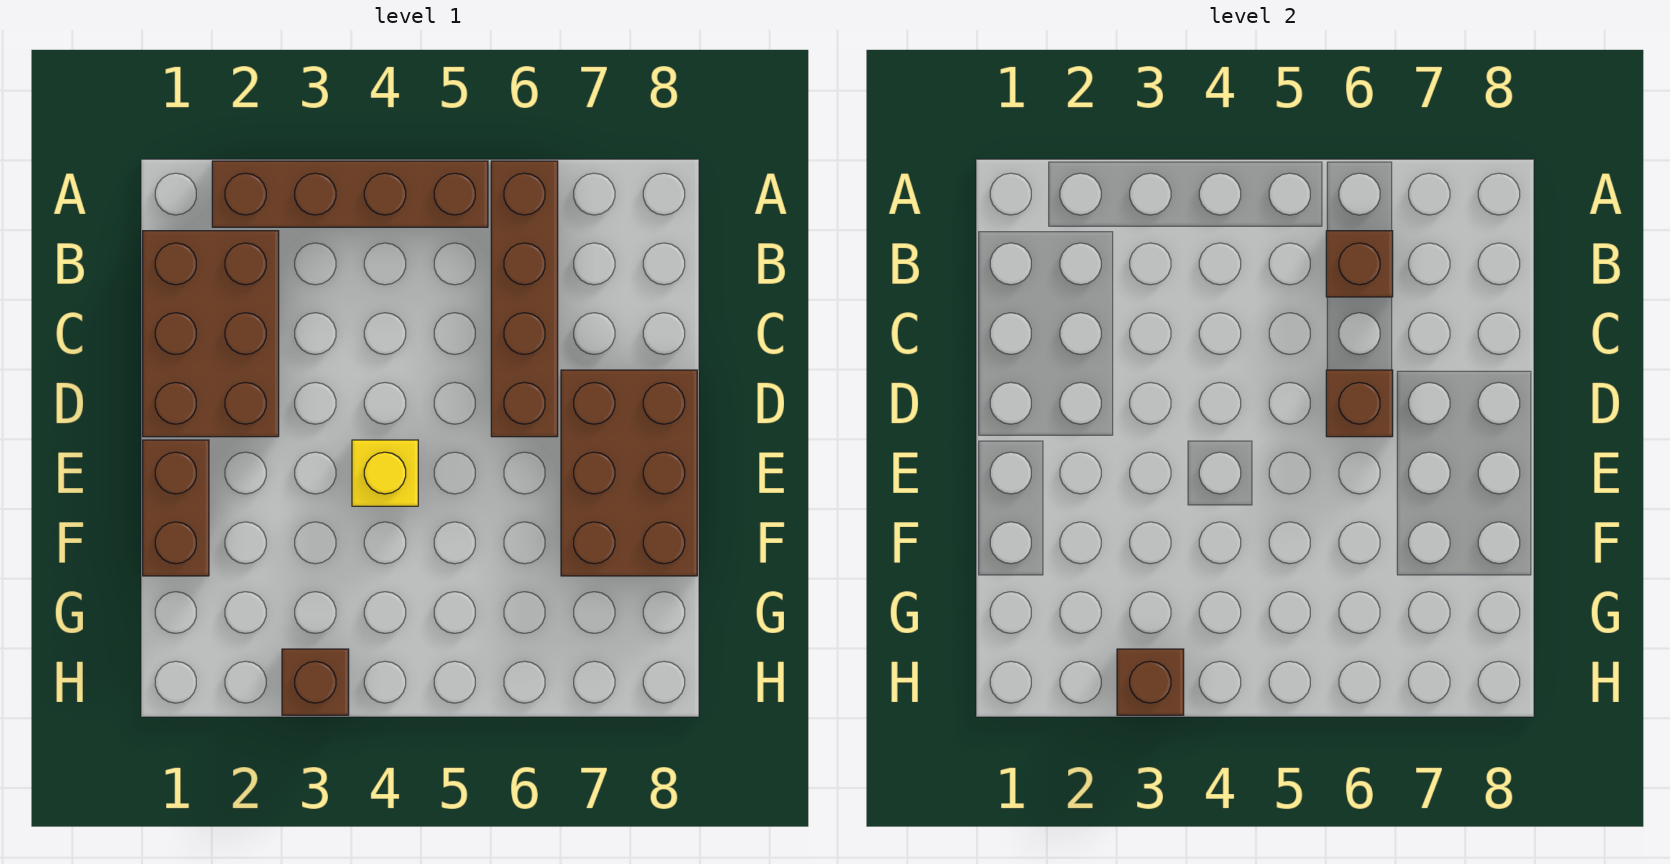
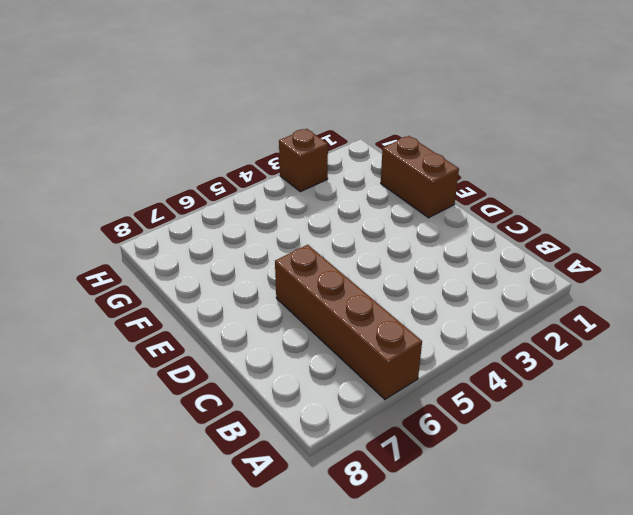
none -> brown brick A2:A5 level 1
none -> brown brick B1:D2 level 1

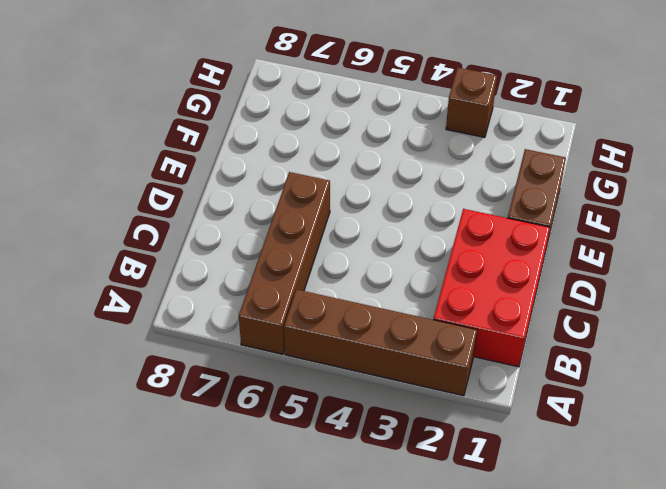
red brick B1:D2 level 1 -> brown brick B1:D2 level 1
none -> brown brick D7:F8 level 1
none -> yellow brick E4 level 1

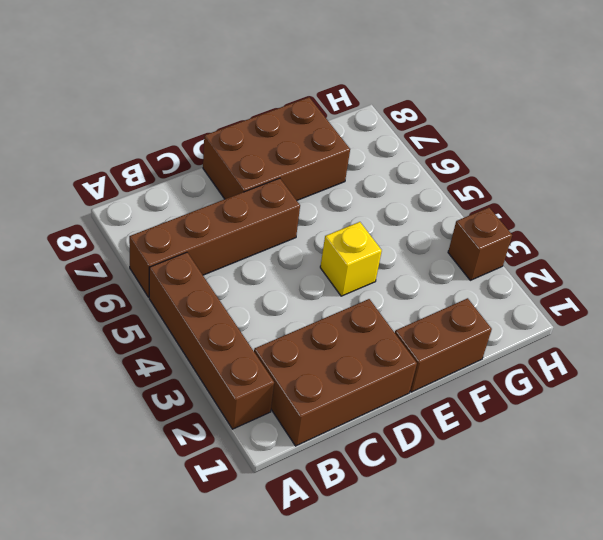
none -> brown brick B6 level 2
none -> brown brick D6 level 2

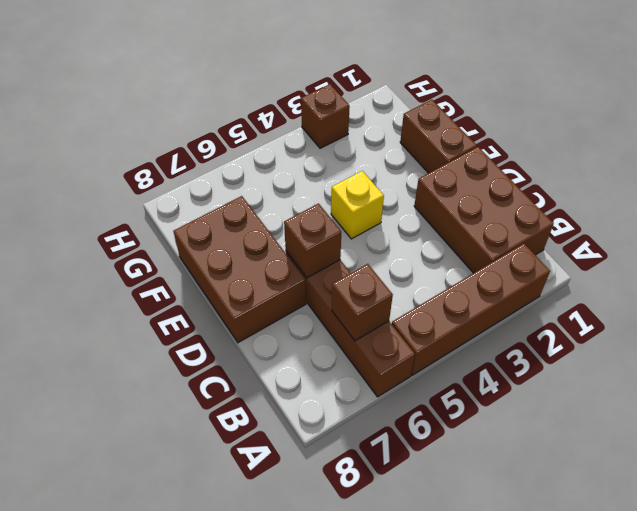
none -> brown brick H3 level 2

